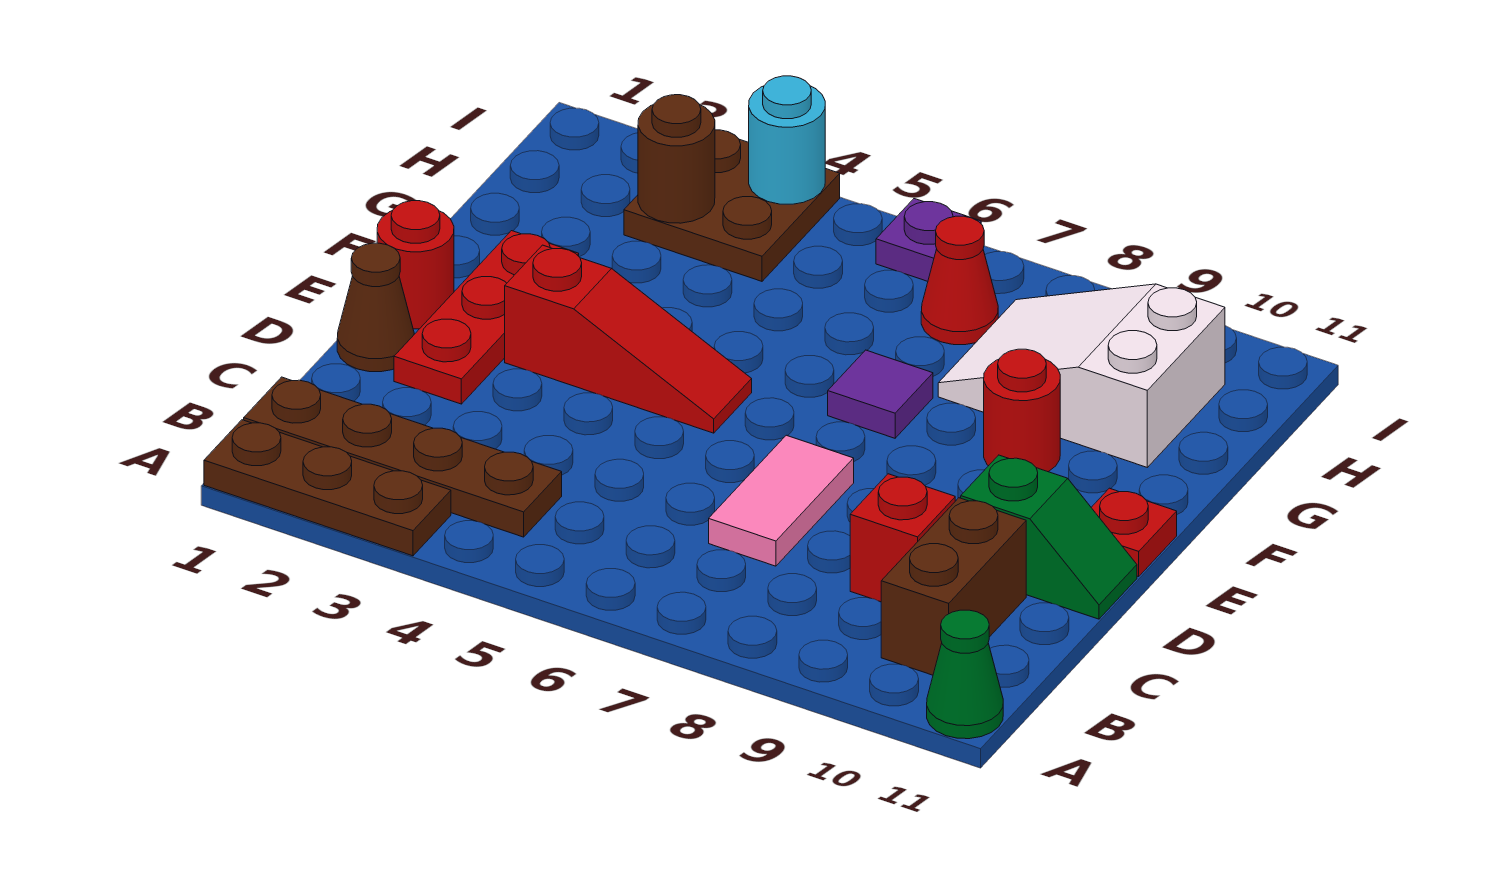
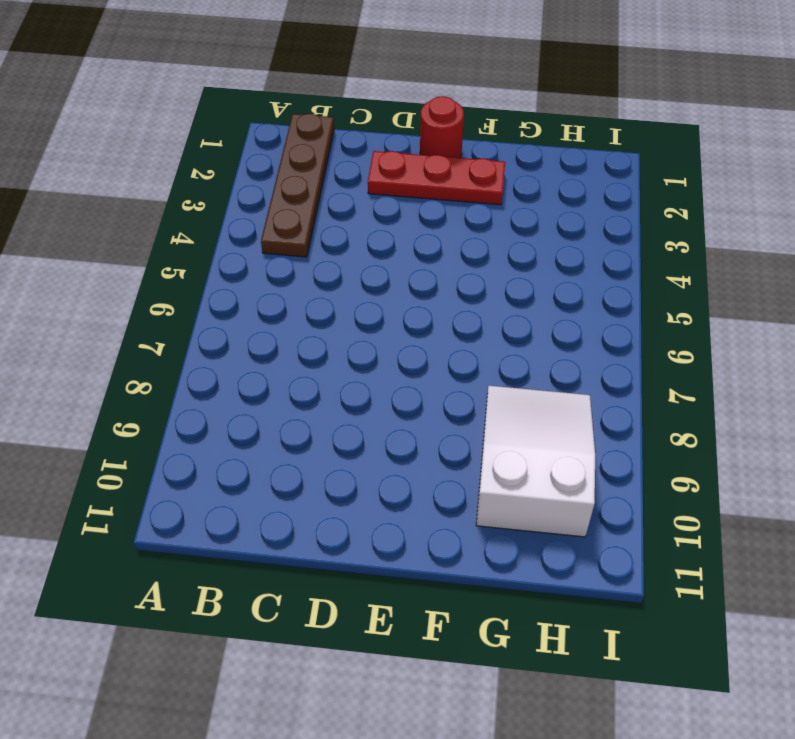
none -> brown plate A1:A3 level 1
none -> green cone A11 level 1
none -> brown brick B10:C10 level 1

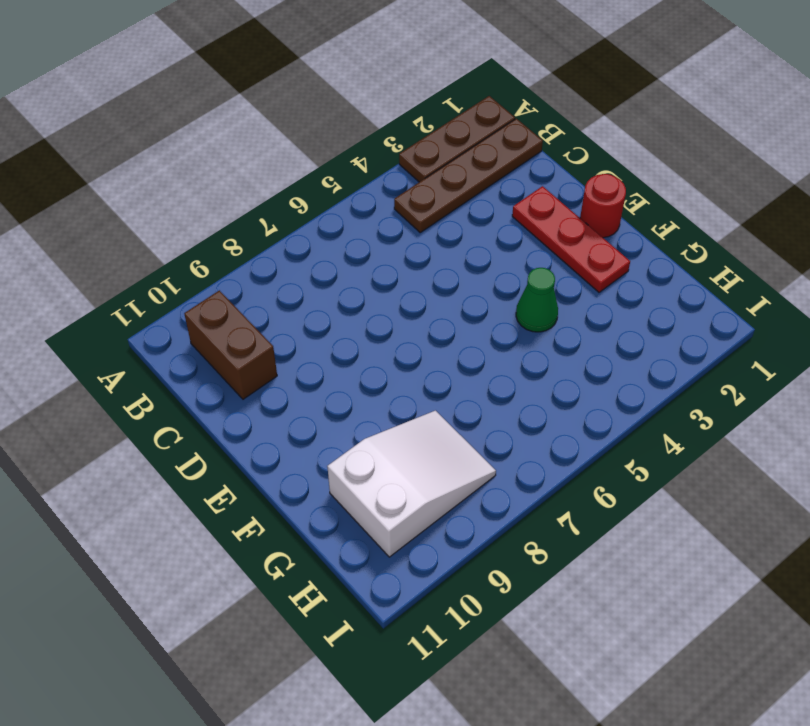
green cone F4 level 1 -> green cone A11 level 1
none -> pink tile C7:D7 level 1
none -> red brick C9 level 1
none -> brown cone D1 level 1

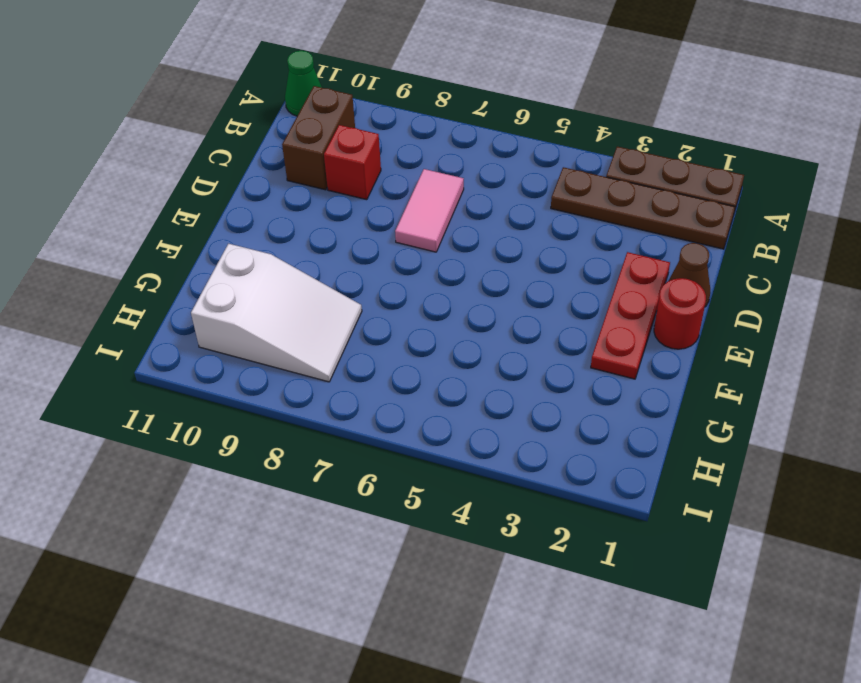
none -> green slope D10:D11 level 1 top 10
none -> red slope E3:E5 level 1 top 3
none -> red plate E11 level 1

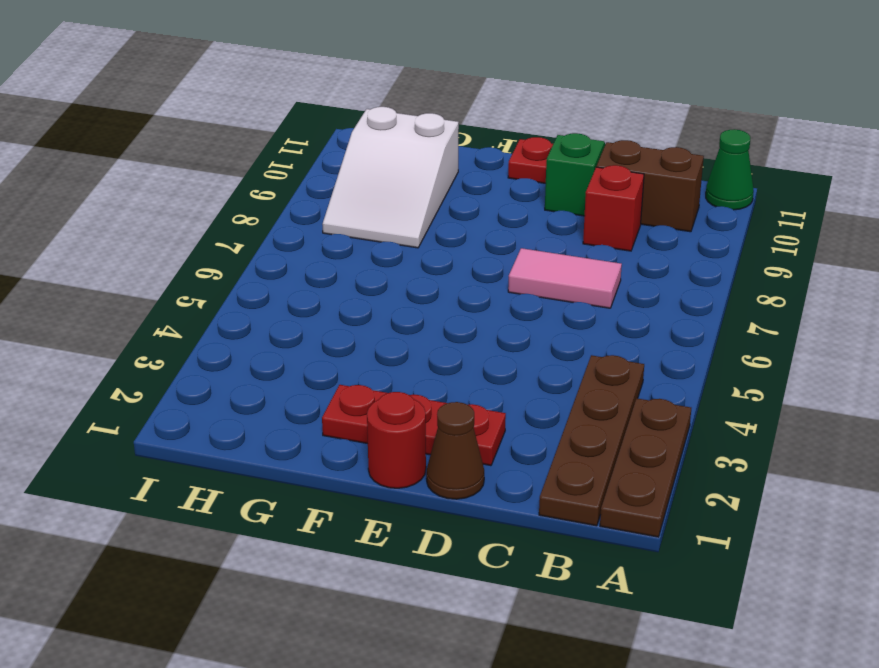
none -> red slope E3:E5 level 1 top 3
none -> purple tile F7 level 1
none -> red round brick F9 level 1

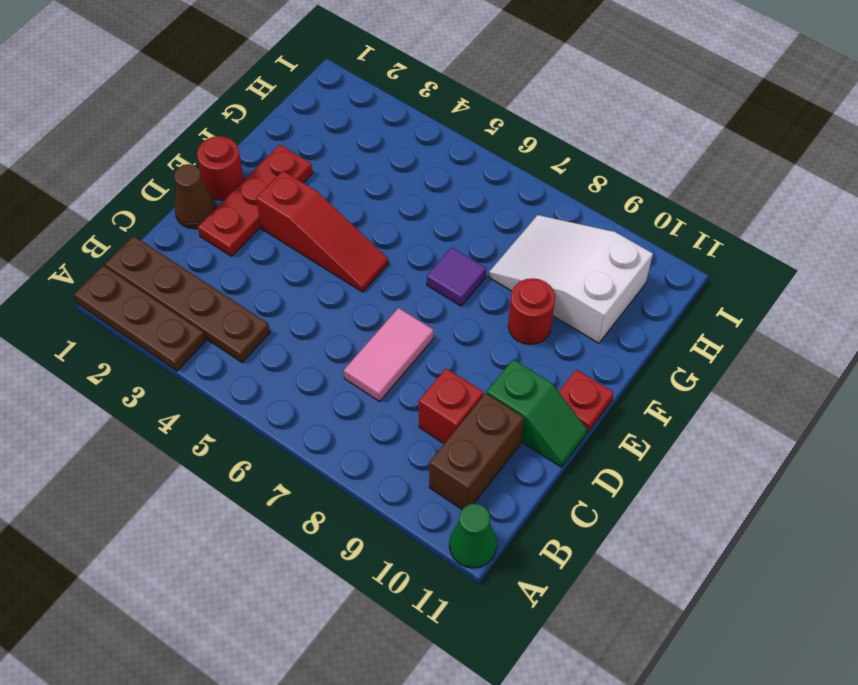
none -> brown plate H3:I4 level 1
none -> red cone H7 level 1
none -> purple plate I6 level 1

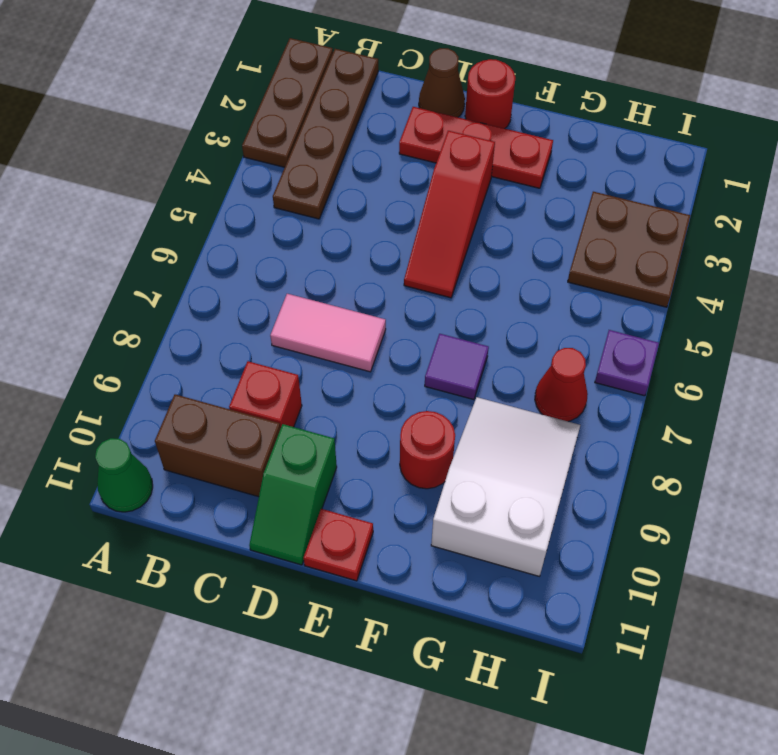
none -> brown round brick H3 level 2
none -> cyan round brick I4 level 2

